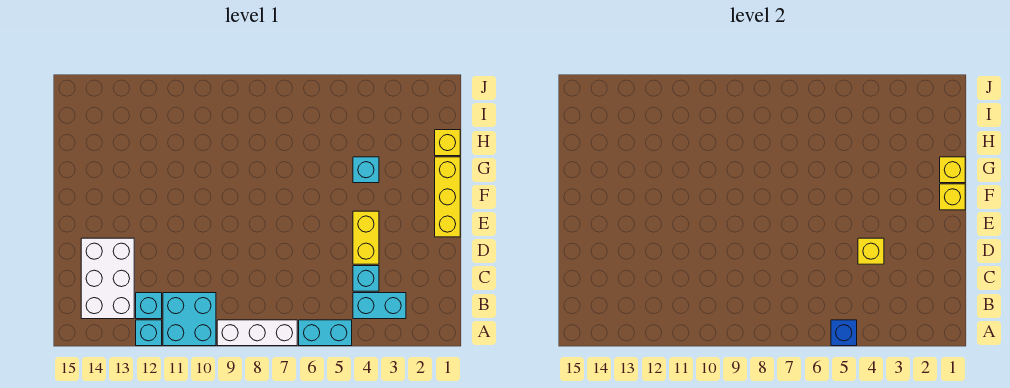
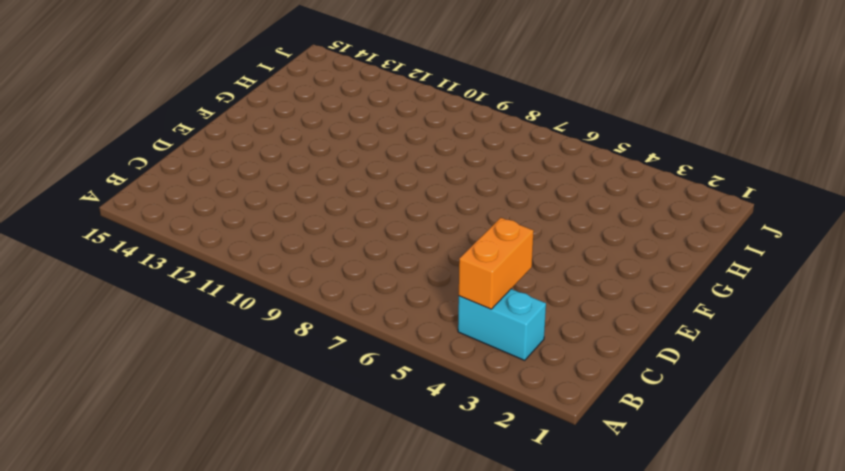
orange brick B4:C4 level 2 -> none
none -> cyan brick A5:A6 level 1
none -> white brick A7:A9 level 1
none -> cyan brick A10:B11 level 1

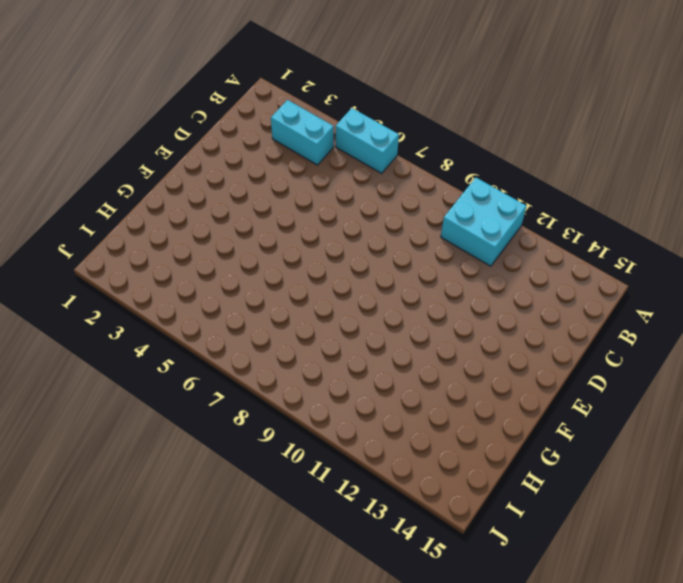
none -> white brick A7:A9 level 1
none -> cyan brick A12 level 1
none -> cyan brick B12 level 1

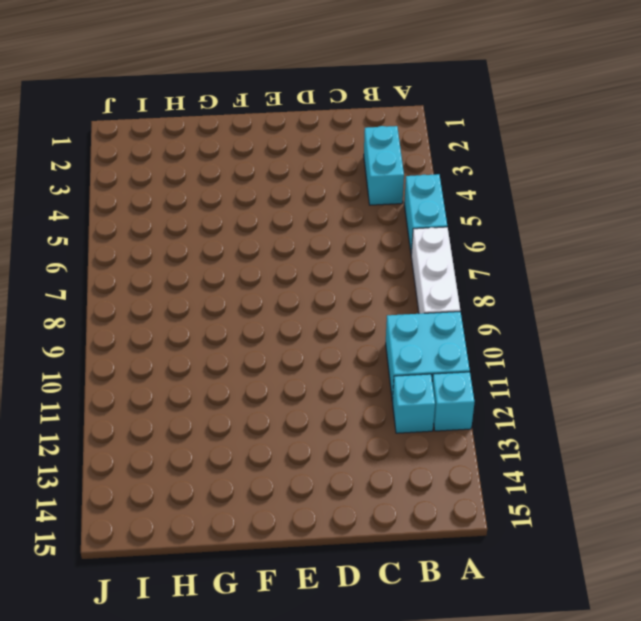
none -> white brick B13:D14 level 1
none -> cyan brick C4 level 1
none -> yellow brick D4:E4 level 1

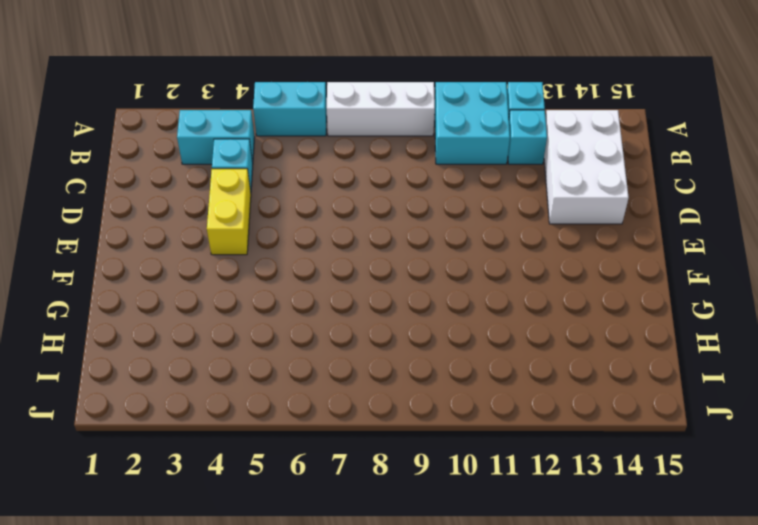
none -> yellow brick E1:G1 level 1
none -> cyan brick G4 level 1
none -> yellow brick H1 level 1

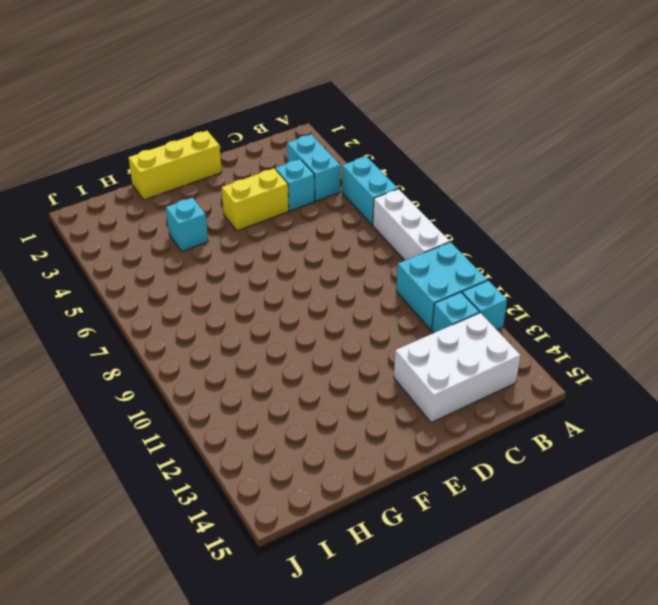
none -> yellow brick H1 level 1
none -> blue brick A5 level 2
none -> yellow brick D4 level 2

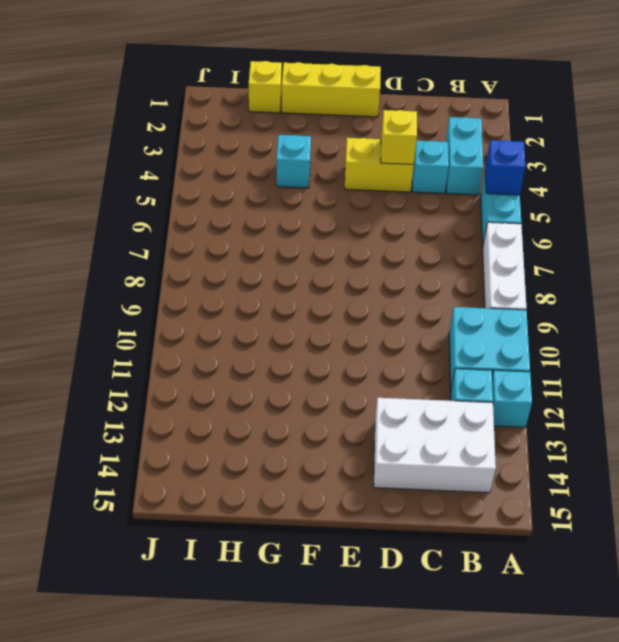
none -> yellow brick F1 level 2
none -> yellow brick G1 level 2

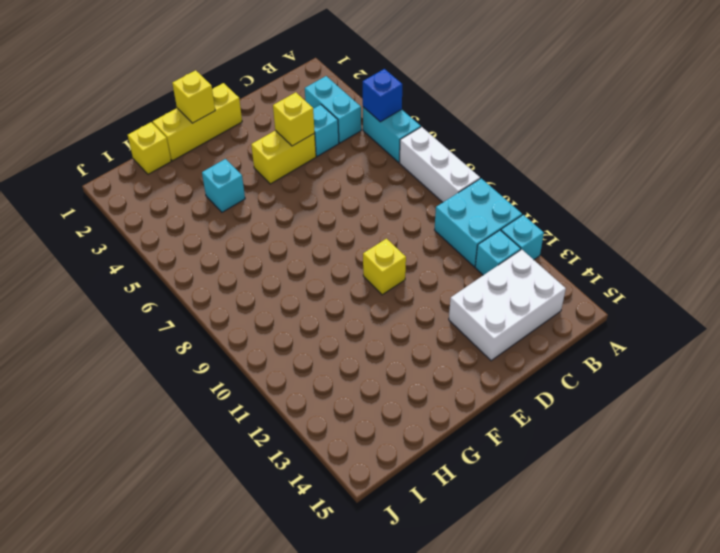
yellow brick E10 level 1 -> yellow brick G1 level 2

